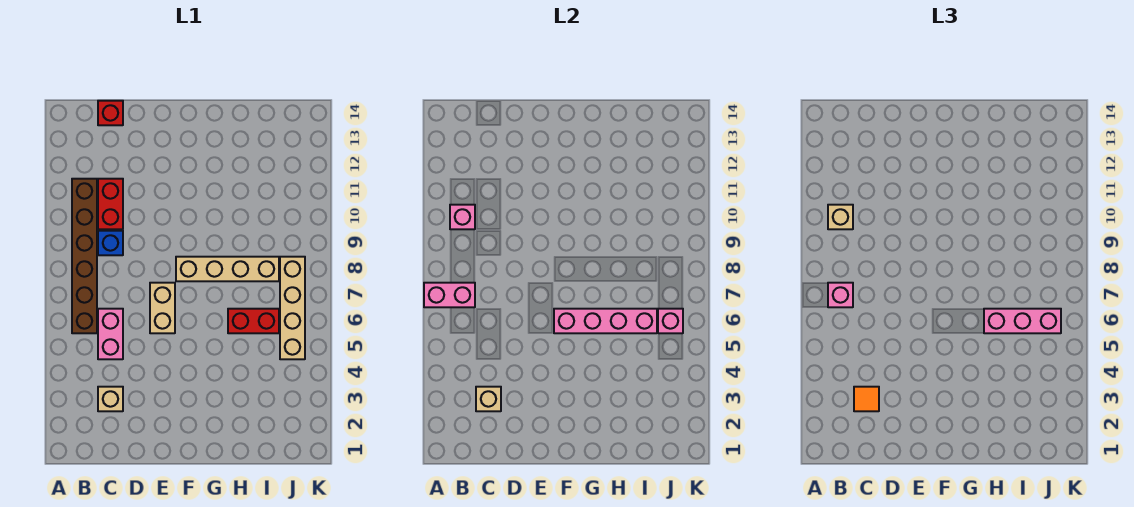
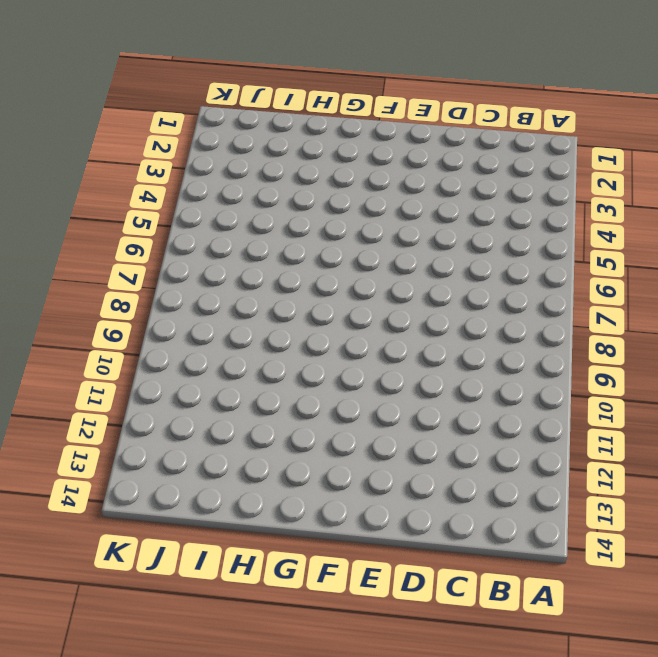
none -> brown brick B6:B11 level 1
none -> tan brick C3 level 1
none -> pink brick C5:C6 level 1

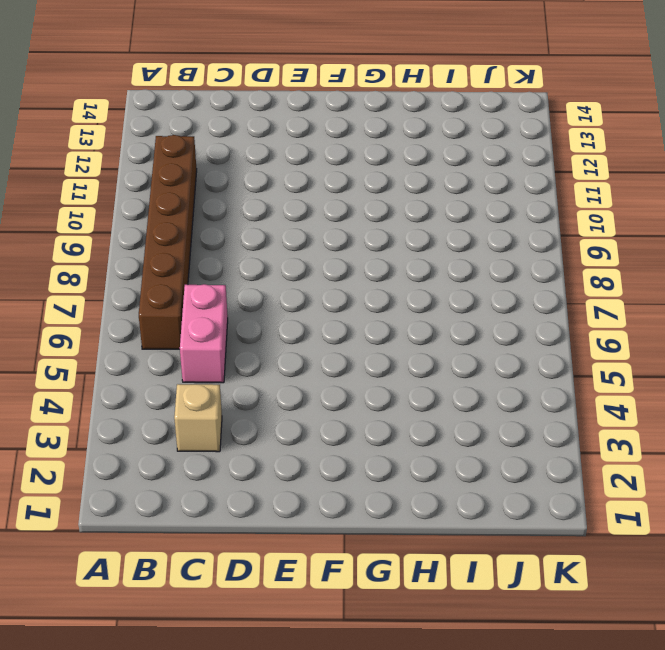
none -> blue brick C9 level 1
none -> red brick C10:C11 level 1
none -> red brick C14 level 1

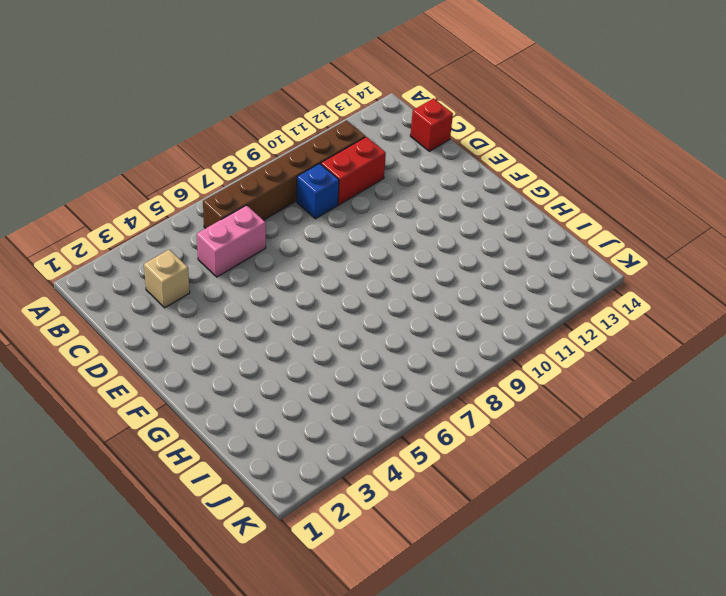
none -> tan brick E6:E7 level 1
none -> tan brick F8:I8 level 1
none -> red brick H6:I6 level 1

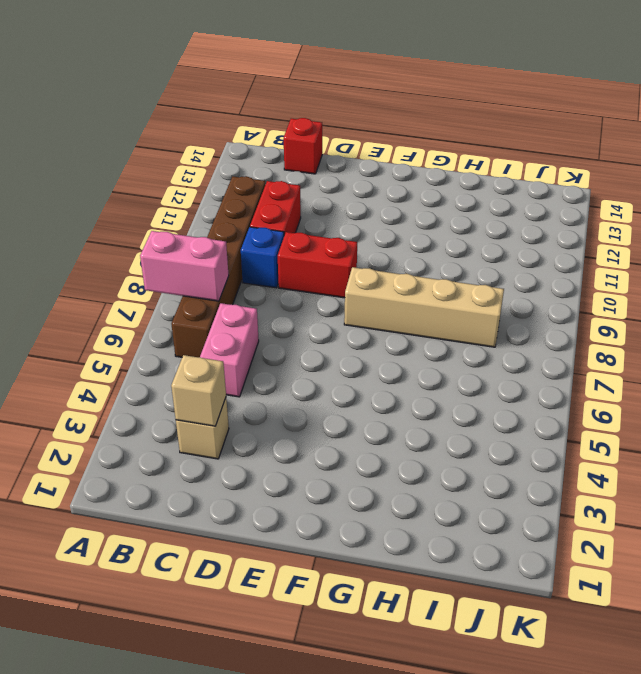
red brick D9:E9 level 1 -> red brick H6:I6 level 1
none -> tan brick E6:E7 level 1
none -> tan brick J5:J8 level 1
none -> pink brick B10 level 2

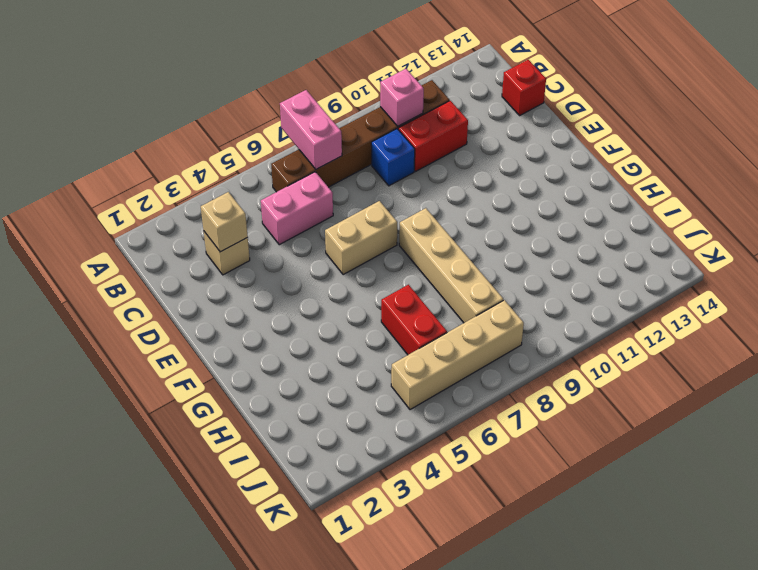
none -> pink brick F6:I6 level 2
none -> pink brick J6 level 2
none -> pink brick B7 level 3

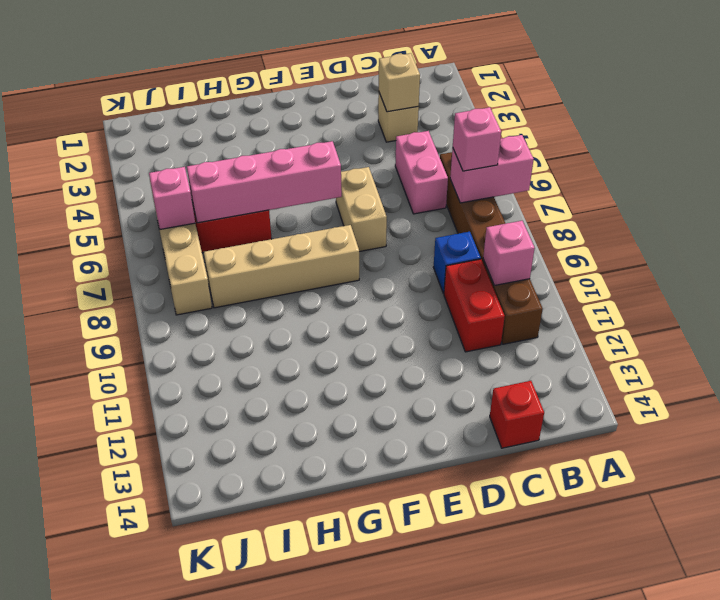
none -> tan brick B10 level 3
none -> orange tile C3 level 3
none -> pink brick H6:J6 level 3

